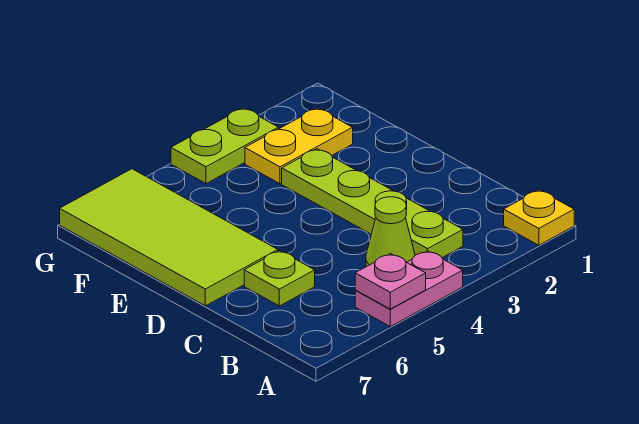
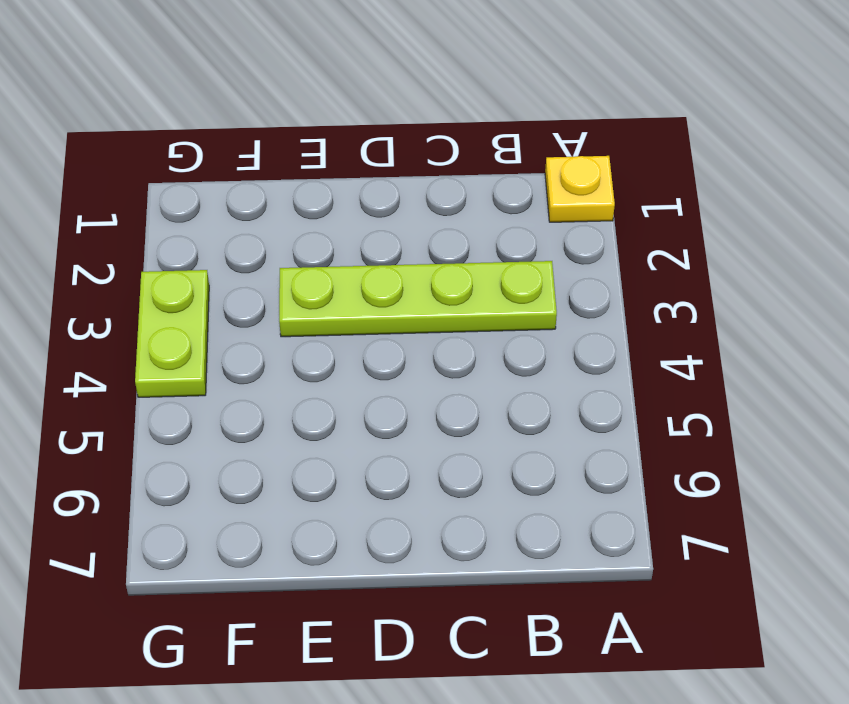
none -> pink plate A4:A5 level 1
none -> lime cone B4 level 1

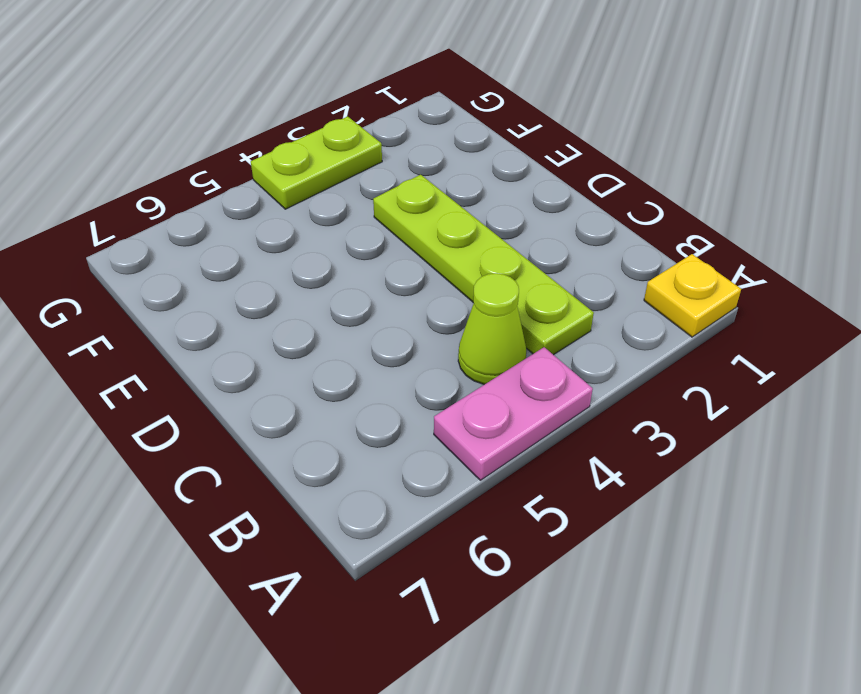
none -> lime plate C6 level 1
none -> lime tile D6:G7 level 1

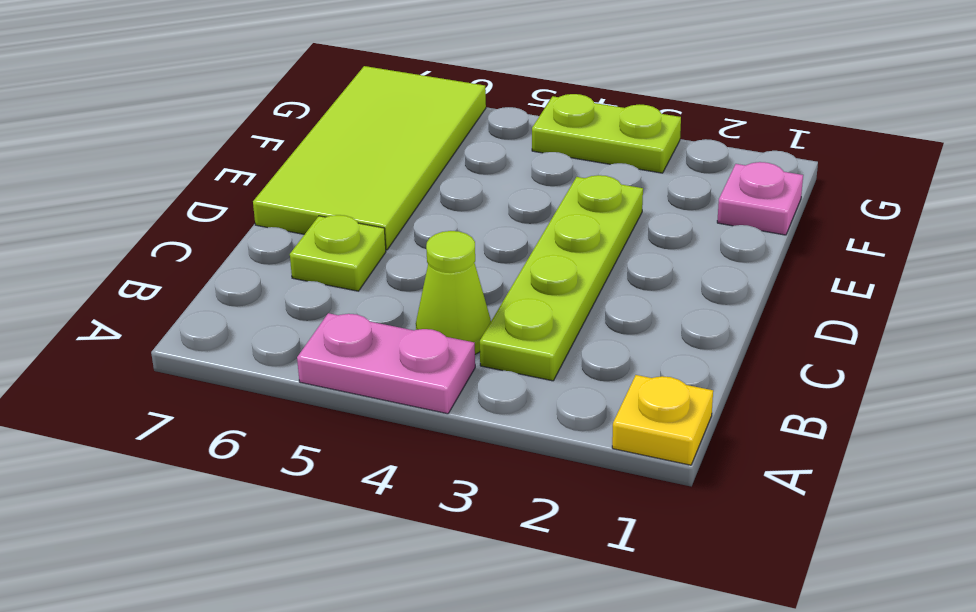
pink plate F1 level 1 -> pink plate A5 level 2
none -> yellow plate F2:F3 level 1

